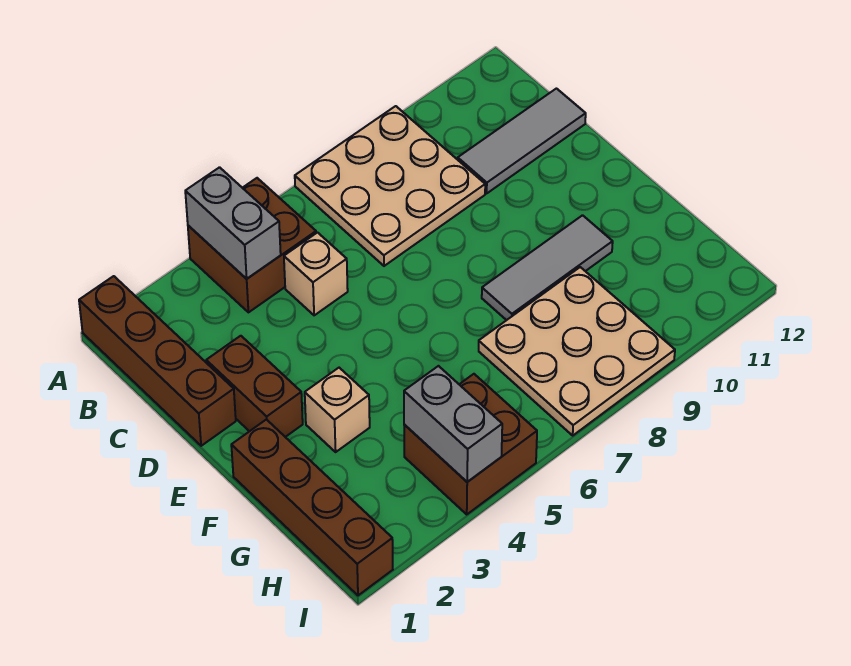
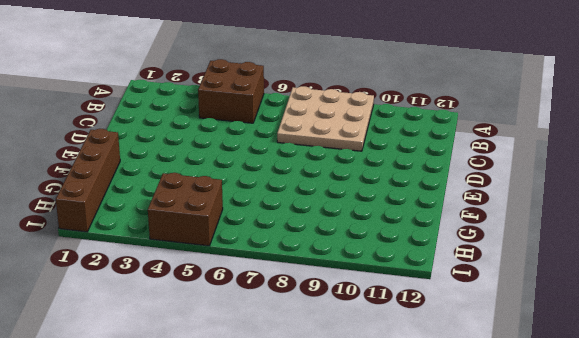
none -> brown brick A1:D1 level 1
none -> tan brick C5 level 1
none -> grey tile C10:C12 level 1

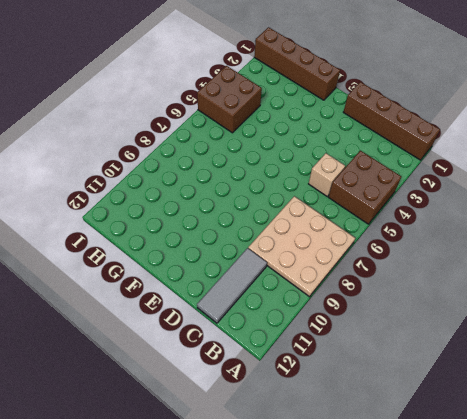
none -> brown brick D2:E2 level 1
none -> tan brick F3 level 1
none -> grey tile F8:F10 level 1

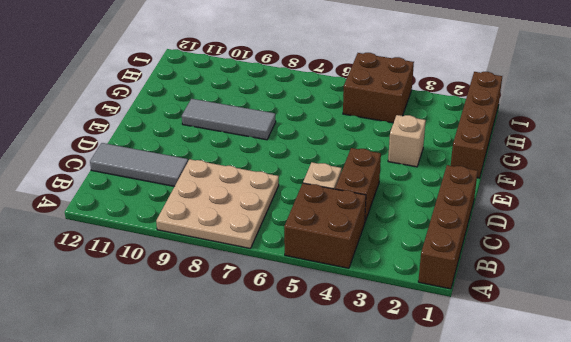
brown brick C4:D4 level 1 -> brown brick D2:E2 level 1
none -> tan plate G7:I9 level 1
none -> grey brick A4:B4 level 2
none -> grey brick H4:I4 level 2

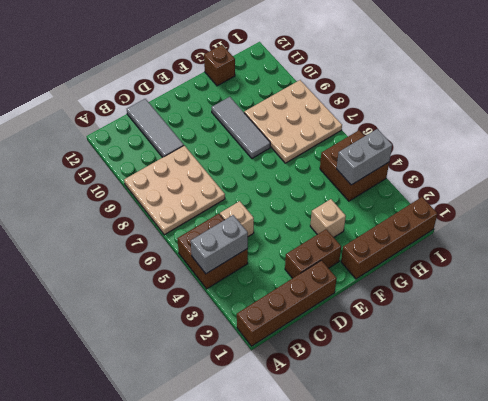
brown brick G12 level 1 -> none

